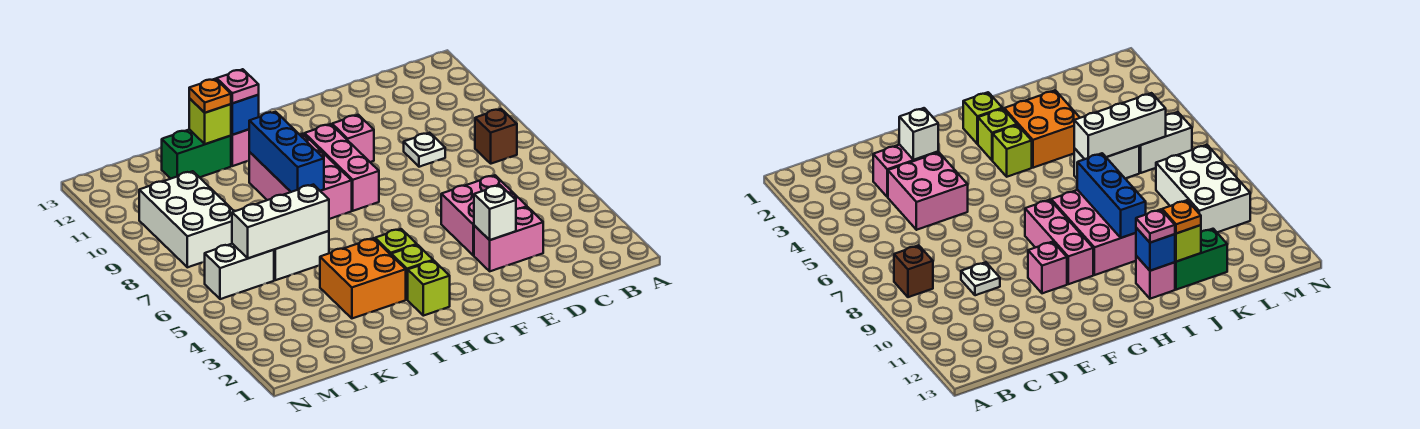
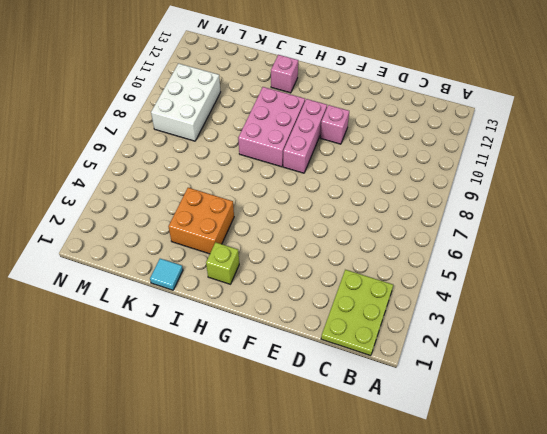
lime plate B1:C3 level 1 -> none
cyan tile J1 level 1 -> none
none -> brown brick B8 level 1
none -> pink brick D3:E3 level 1
none -> pink brick D4:E5 level 1

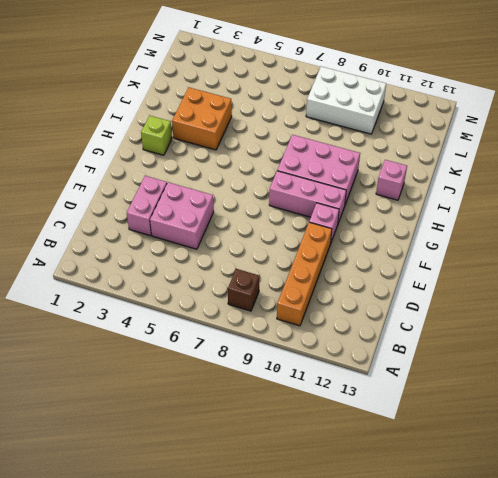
orange brick B10:E10 level 1 -> none
none -> white plate D9 level 1
none -> lime brick H3 level 1
none -> lime brick H4 level 1

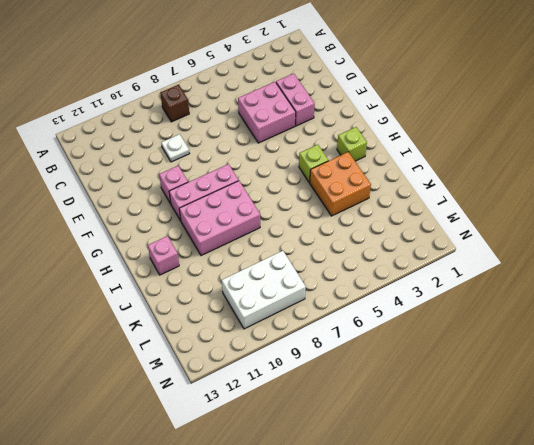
none -> lime brick H3 level 1
none -> white brick J6:K6 level 1
none -> green brick J12:K12 level 1

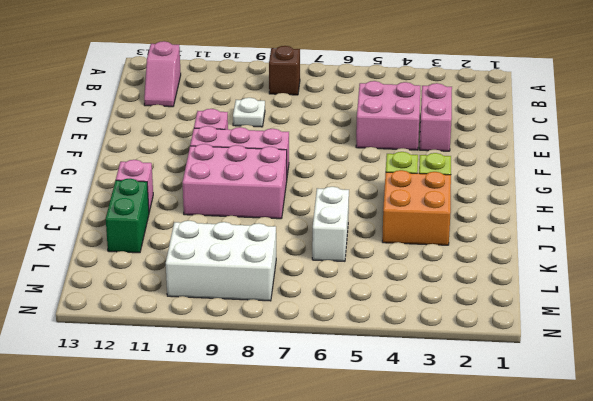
pink slope B12:C12 level 1 top B -> none
none -> lime brick H2 level 1
none -> white brick L6:M6 level 1
none -> white brick E3 level 2

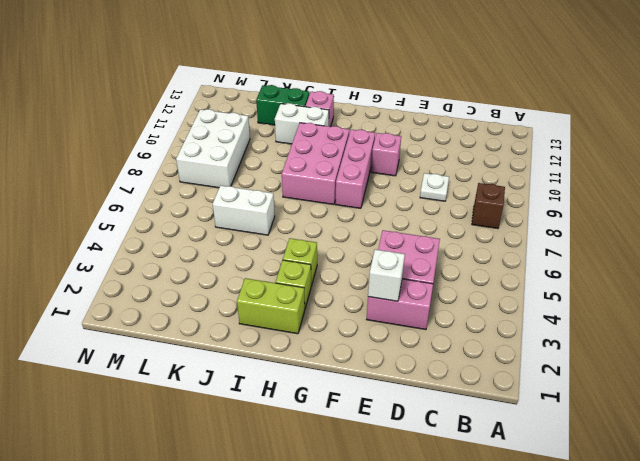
lime brick H2:I2 level 1 -> lime brick H2 level 1
white brick I11:J11 level 1 -> white brick L6:M6 level 1
none -> orange brick I3:J4 level 1
none -> blue brick I8:I10 level 2
none -> blue brick I12 level 2

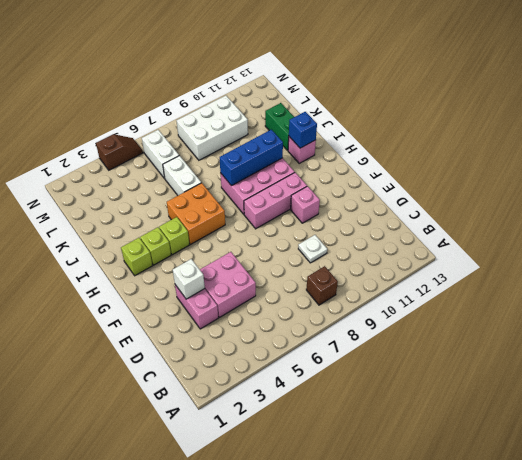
orange brick H5:I6 level 1 -> orange brick I3:J4 level 1
brown slope N4:N5 level 1 top 4 -> none
none -> white brick J6:L6 level 2
none -> lime brick J12 level 2
none -> pink plate I12 level 3

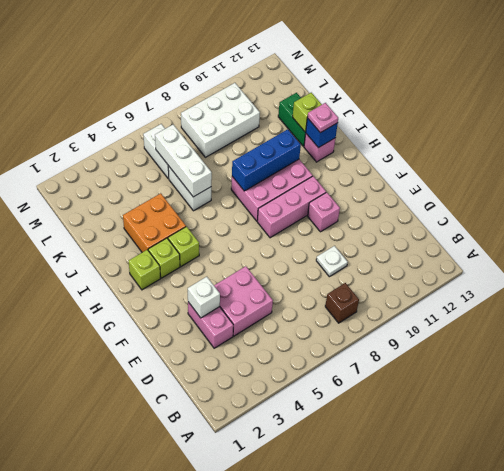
none -> orange plate J12 level 3

